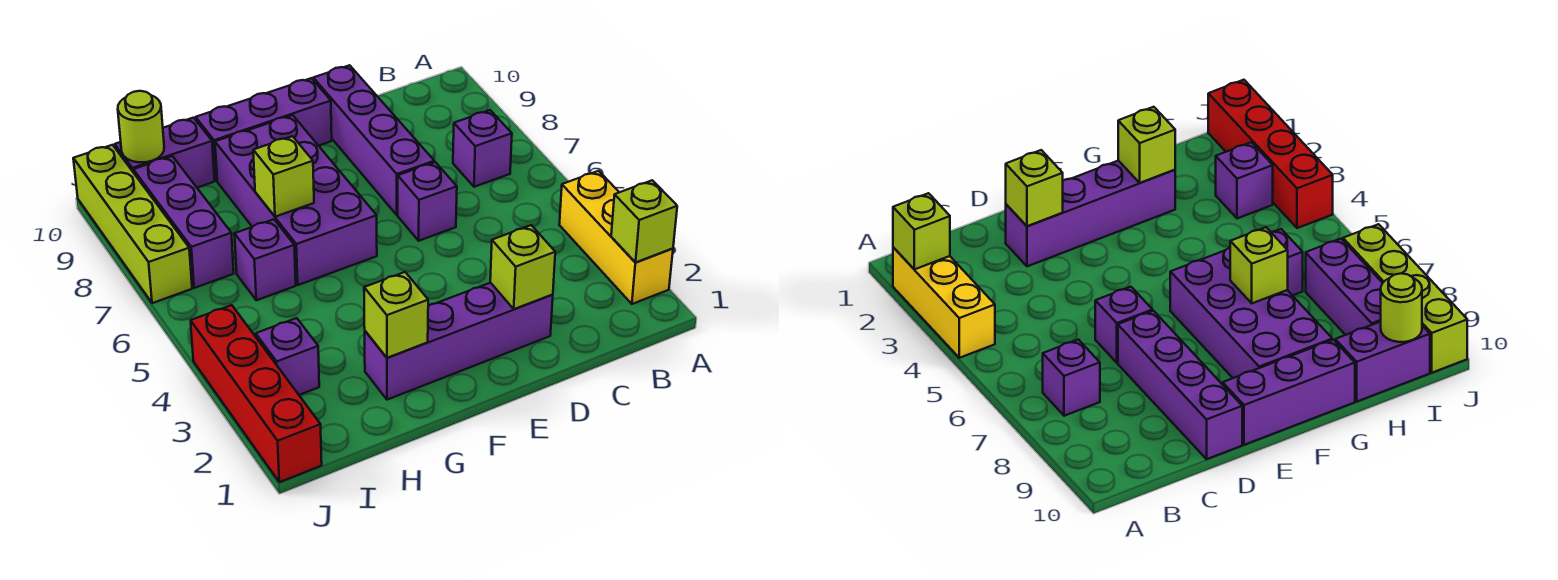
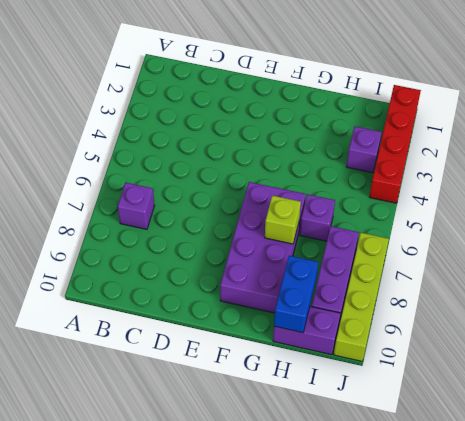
blue brick H9:H10 level 2 -> none
none -> yellow brick A2:A4 level 1
none -> purple brick D2:G2 level 1
none -> purple brick D6 level 1

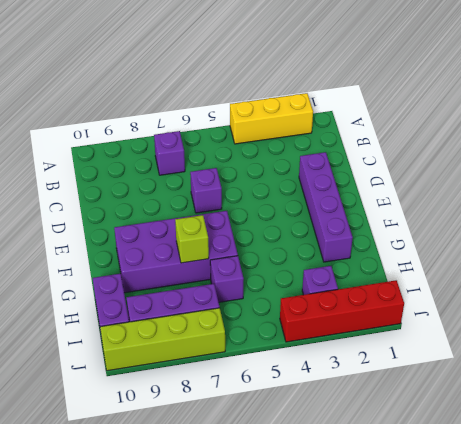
none -> purple brick D7:D10 level 1
none -> purple brick E10:G10 level 1
none -> lime brick A2 level 2

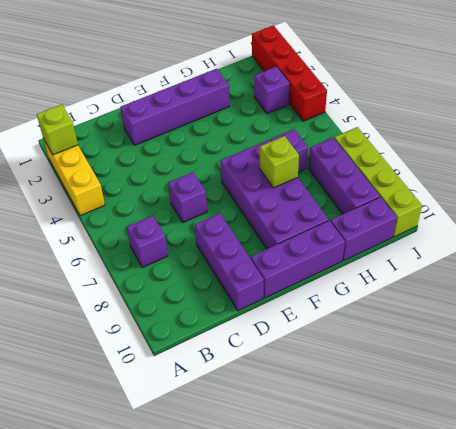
purple brick D8:D10 level 1 -> purple brick D7:D10 level 1
none -> lime brick D2 level 2
none -> lime brick G2 level 2
none -> lime round brick I10 level 2

